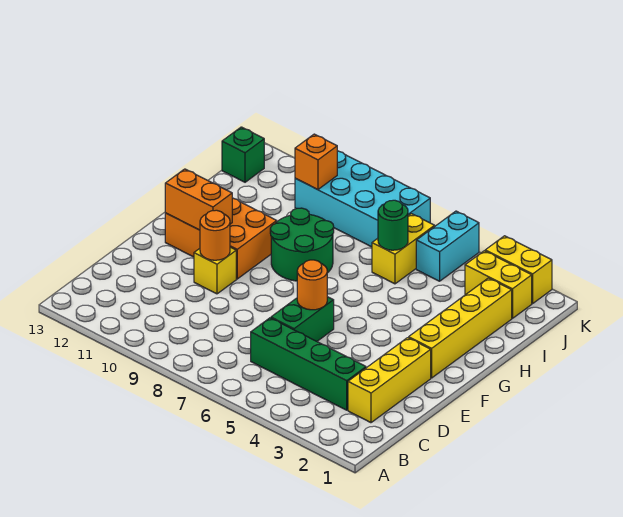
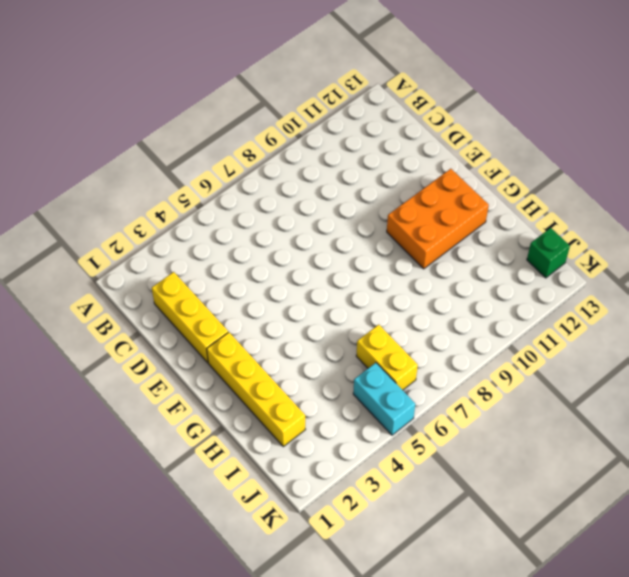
none -> green brick C3:C6 level 1
none -> green brick D6:E6 level 1
none -> yellow brick E10 level 1

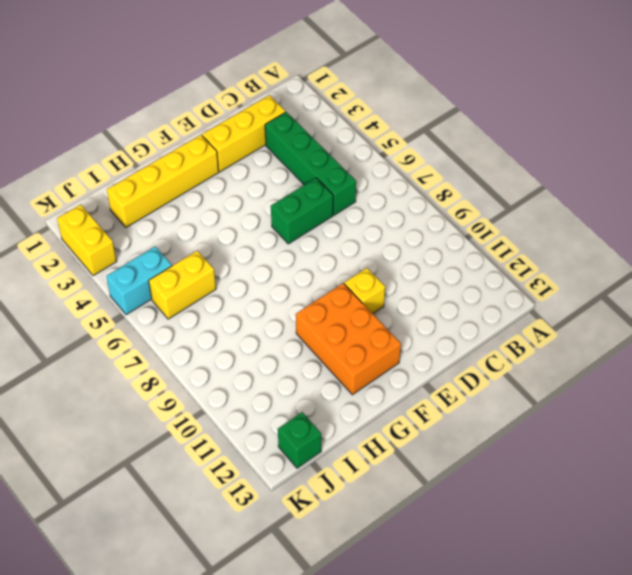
none -> green round brick G8:H9 level 1
none -> yellow brick J2:J3 level 1
none -> cyan brick J7:K10 level 1

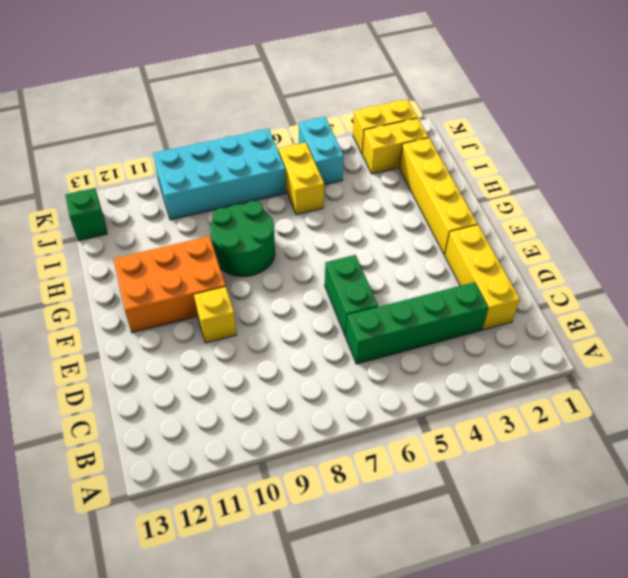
none -> orange round brick E6 level 2
none -> orange round brick E10 level 2
none -> orange brick F11:F12 level 2

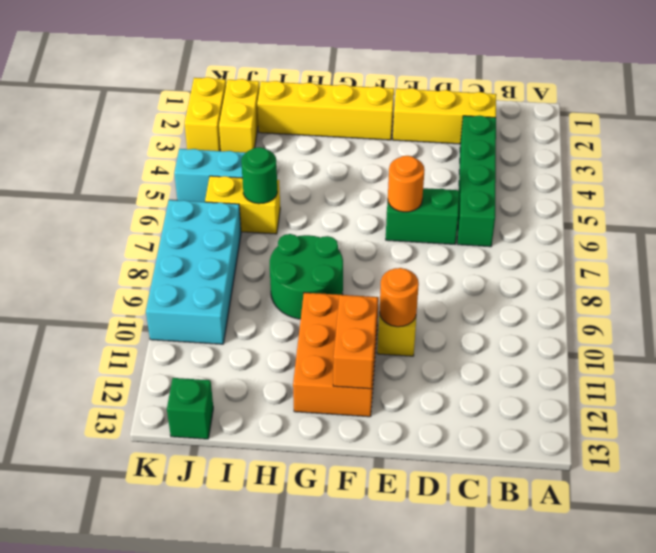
none -> orange brick J10 level 2

